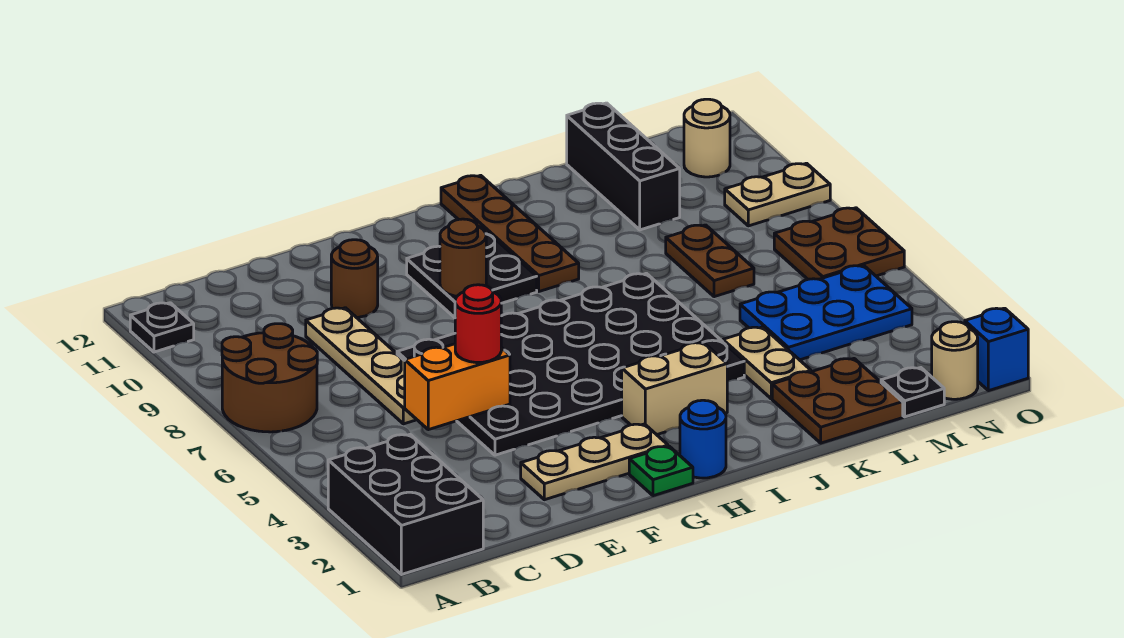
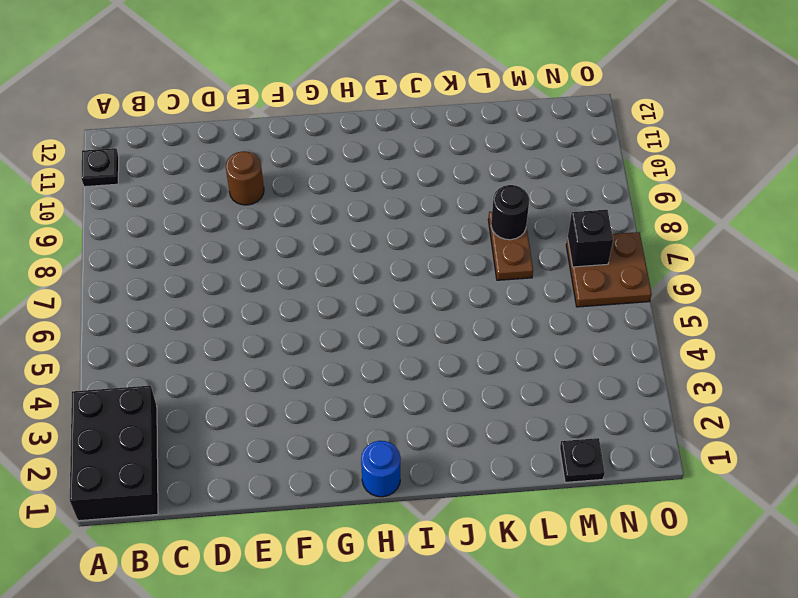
black round brick L8 level 2 -> none
black brick N7 level 2 -> none
none -> brown round brick A7:B8 level 1
none -> tan plate D6:D9 level 1
none -> tan plate E2:G2 level 1

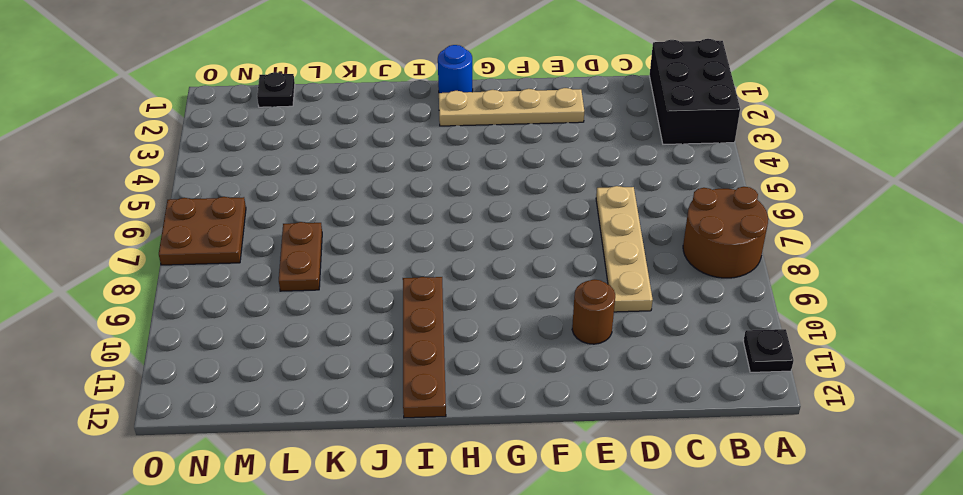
tan plate E2:H2 level 1 -> tan plate E2:G2 level 1
none -> black plate E4:J7 level 1
none -> green plate G1 level 1
none -> black plate G9:H10 level 1

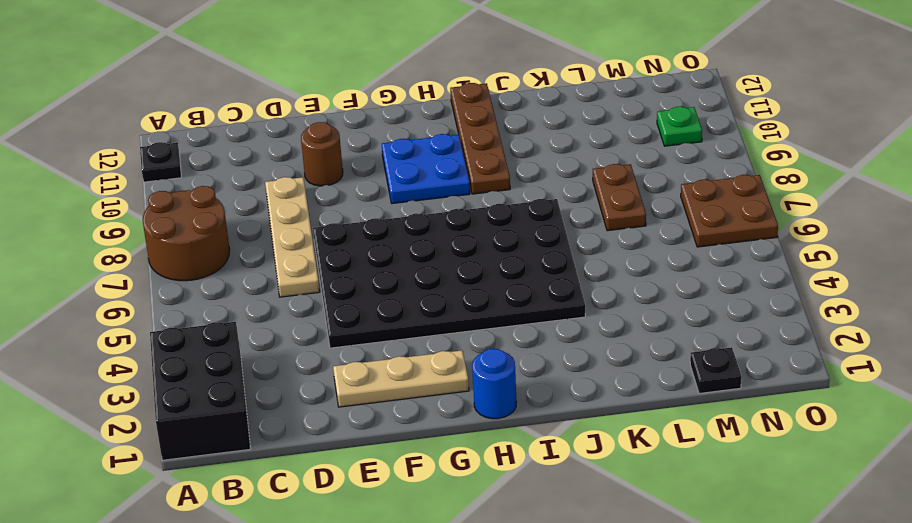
blue plate G9:H10 level 1 -> black plate G9:H10 level 1
green plate N10 level 1 -> green plate G1 level 1
none -> tan brick H3:I3 level 1
none -> brown plate K1:L2 level 1
none -> tan plate K3:K4 level 1

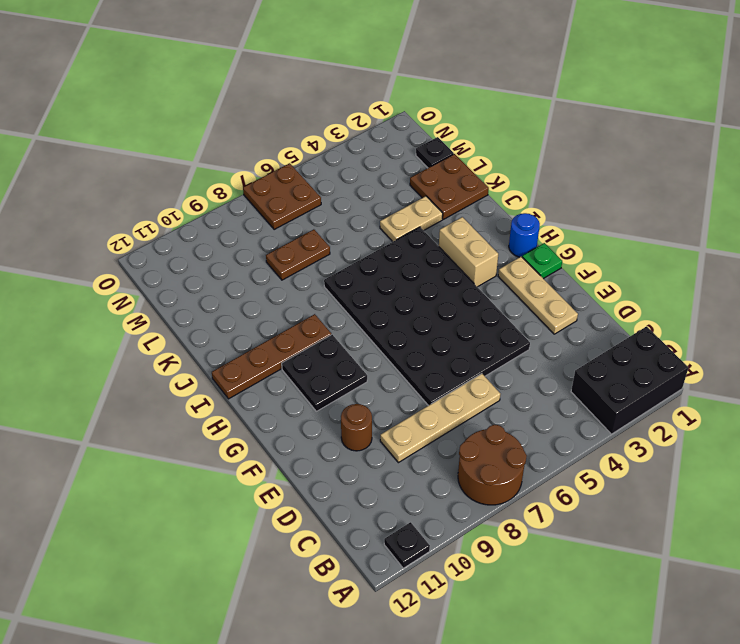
none -> blue plate L4:N5 level 1
none -> black brick L10:L12 level 1
none -> tan round brick N1 level 1

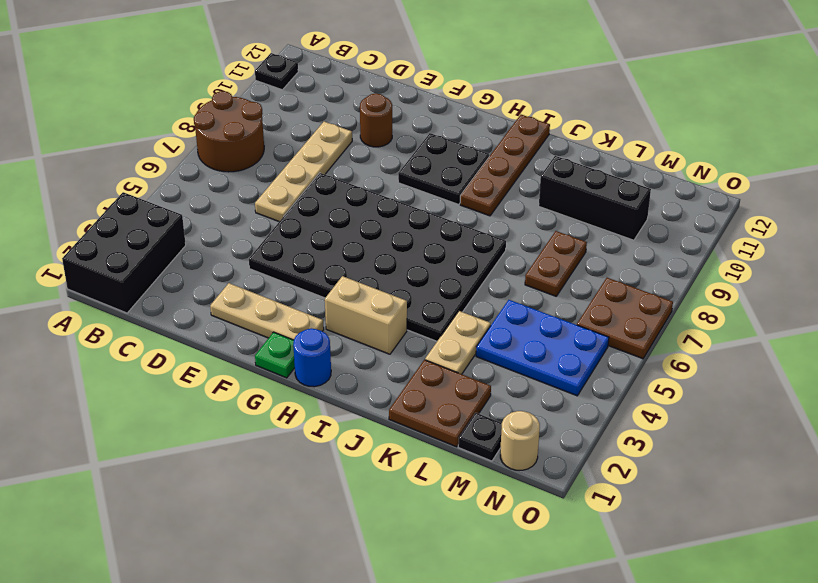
black brick K10:M10 level 1 -> black brick L10:L12 level 1
none -> tan plate N9:O9 level 1
none -> tan round brick N11 level 1
none -> blue brick O1 level 1

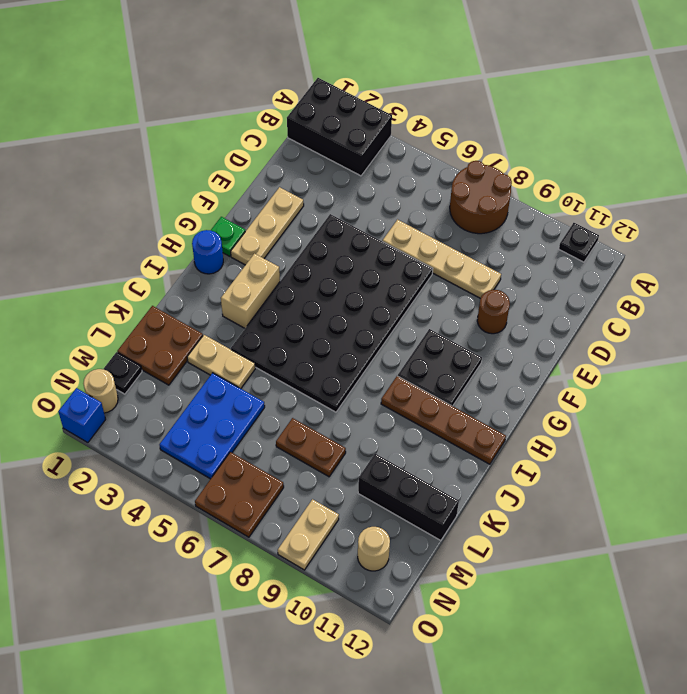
none -> orange brick D5:E5 level 2
none -> brown round brick G9 level 2
none -> red round brick E5 level 3

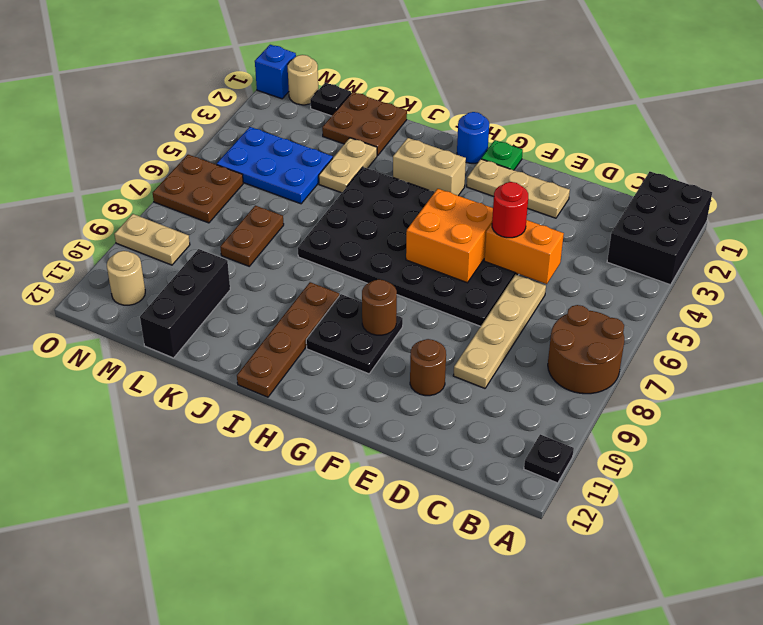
orange brick F5:G6 level 2 -> none

